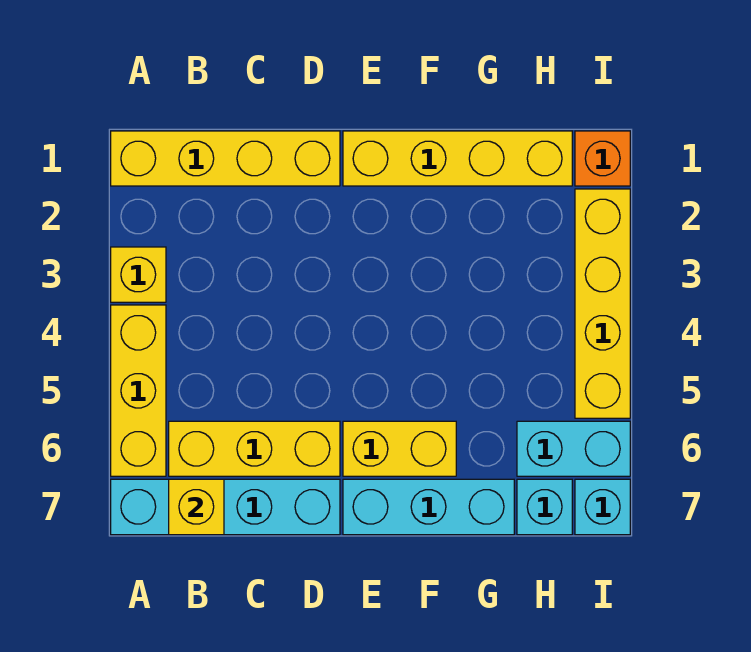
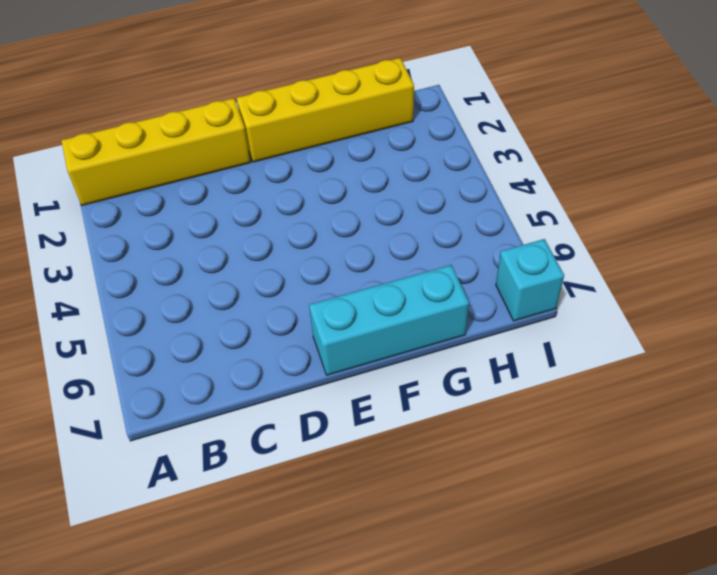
none -> yellow brick A3 level 1
none -> yellow brick A4:A6 level 1
none -> cyan brick A7:D7 level 1

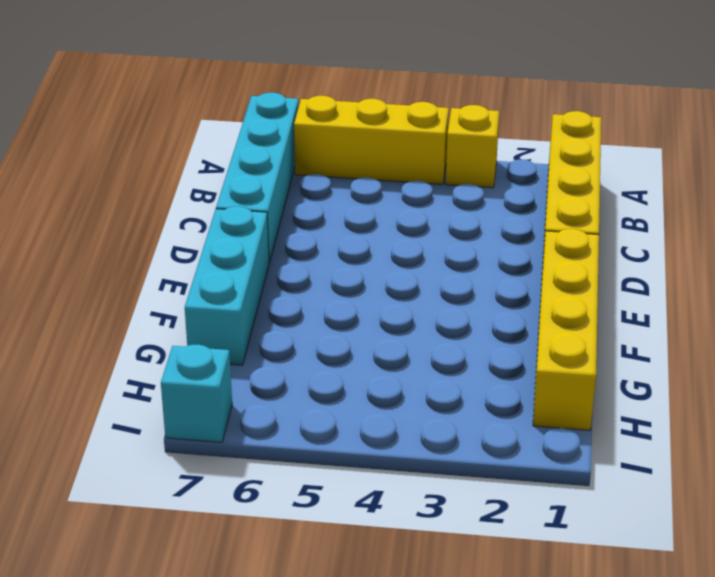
none -> yellow brick B6:D6 level 1
none -> yellow brick E6:F6 level 1
none -> cyan brick H6:I6 level 1

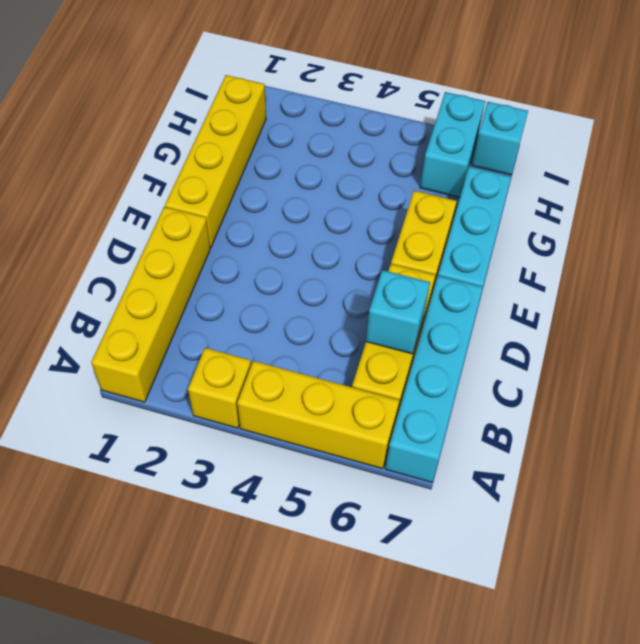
cyan brick C6 level 2 -> cyan brick H7 level 1
none -> orange brick I1 level 1
none -> yellow brick I2:I5 level 1
none -> yellow brick B7 level 2

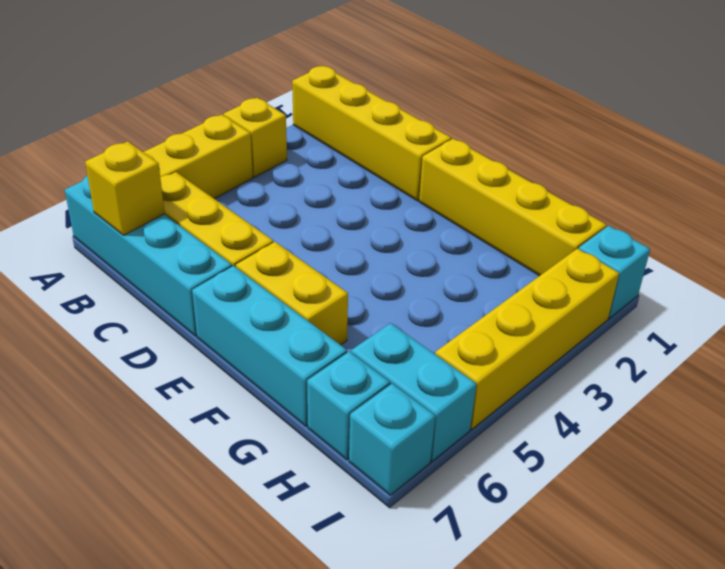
cyan brick I1 level 1 -> orange brick I1 level 1

